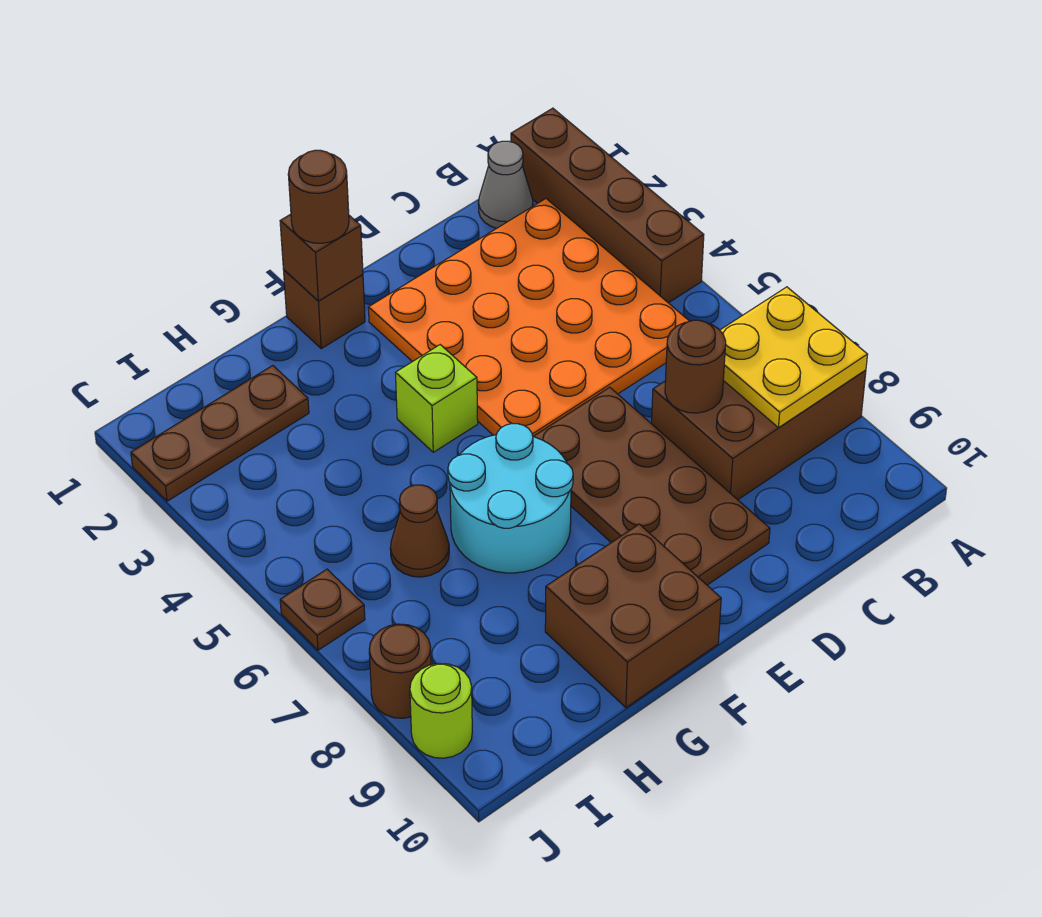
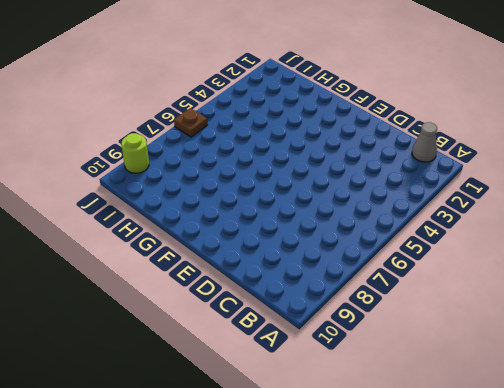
none -> brown brick A1:A4 level 1
none -> brown brick A7:C8 level 1
none -> orange plate B2:E5 level 1

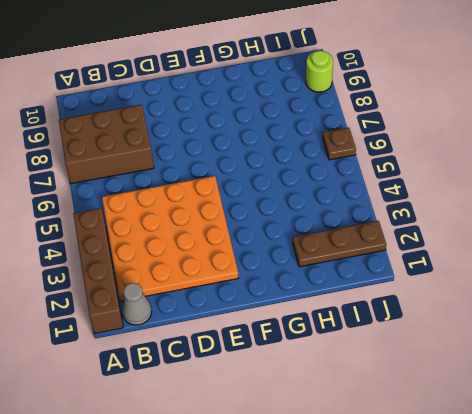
none -> brown plate D6:E9 level 1
none -> brown brick F1 level 1
none -> lime brick F4 level 1

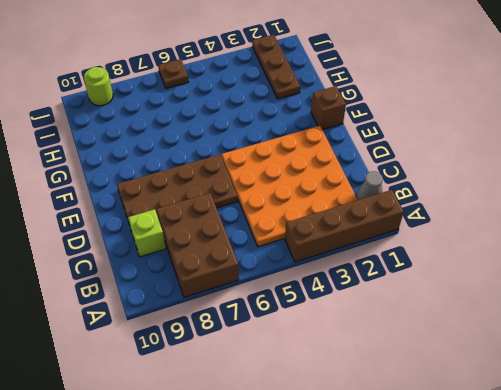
lime brick C9 level 1 -> lime brick F4 level 1
none -> cyan round brick F6:G7 level 1
none -> brown brick F9:G10 level 1
none -> brown cone H6 level 1

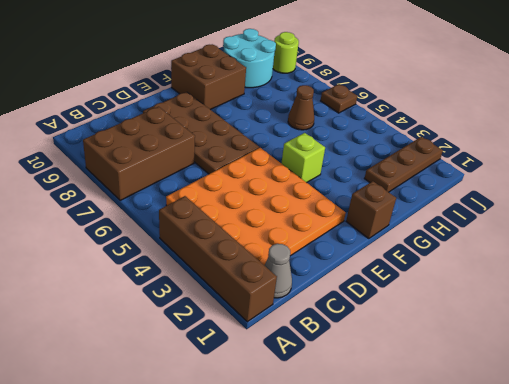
cyan round brick H9:I10 level 1 -> cyan round brick F6:G7 level 1
none -> brown round brick J8 level 1
none -> yellow plate A7:B8 level 2
none -> brown round brick C7 level 2

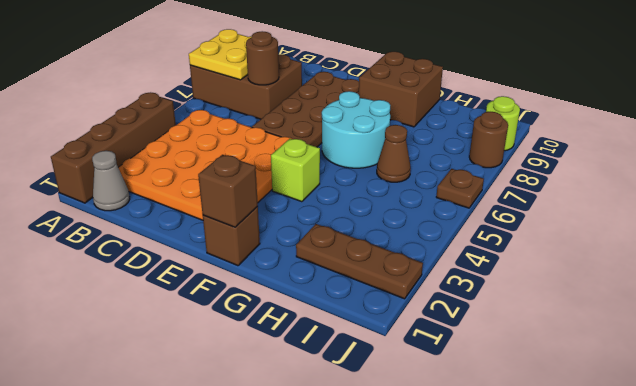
none -> brown round brick F1 level 3

